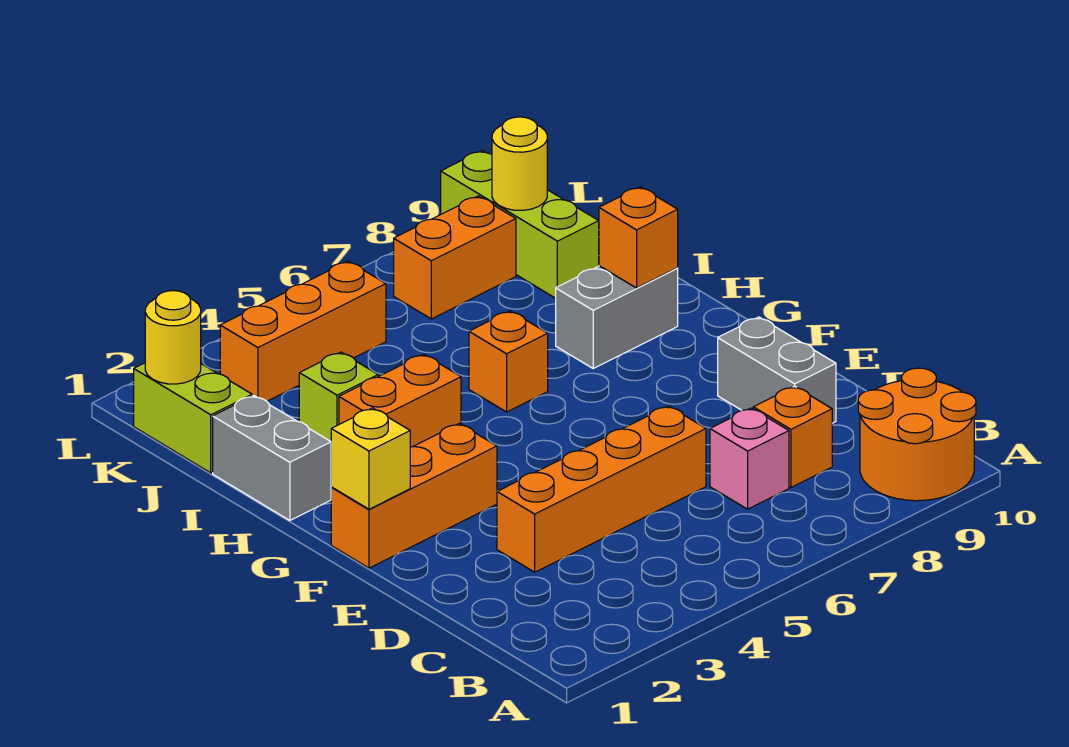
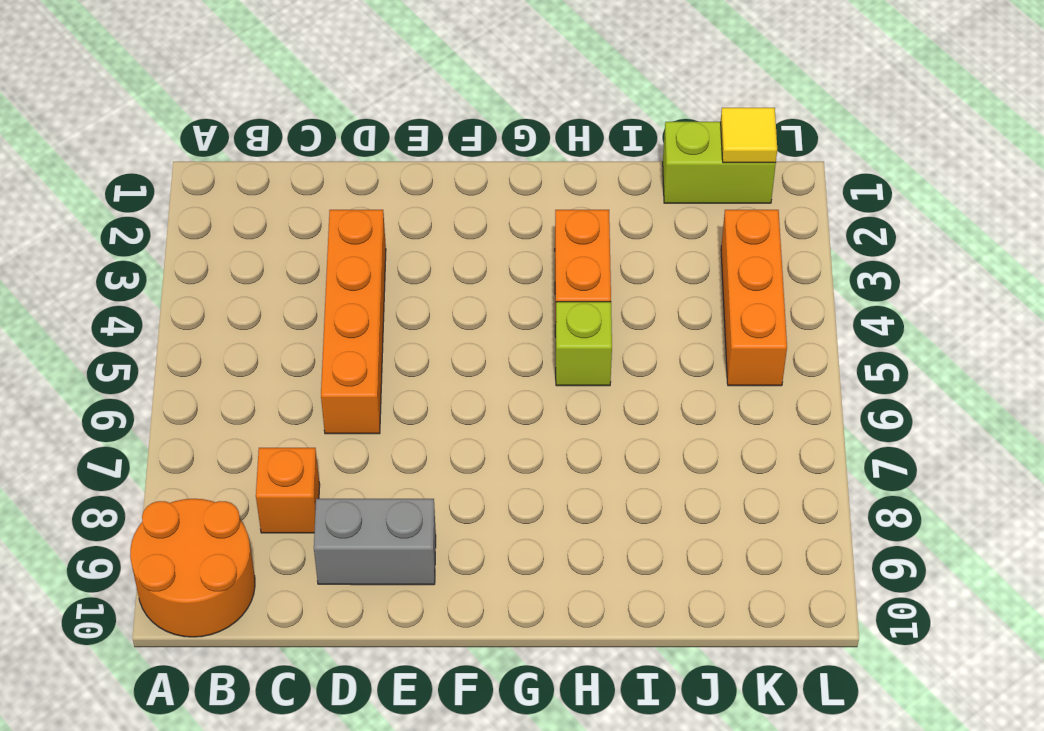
lime brick H5 level 1 -> lime brick I3 level 1
yellow tile K1 level 2 -> yellow round brick K1 level 2
none -> pink brick C7 level 1
none -> orange brick F1:F3 level 1
none -> grey brick H1:I1 level 1

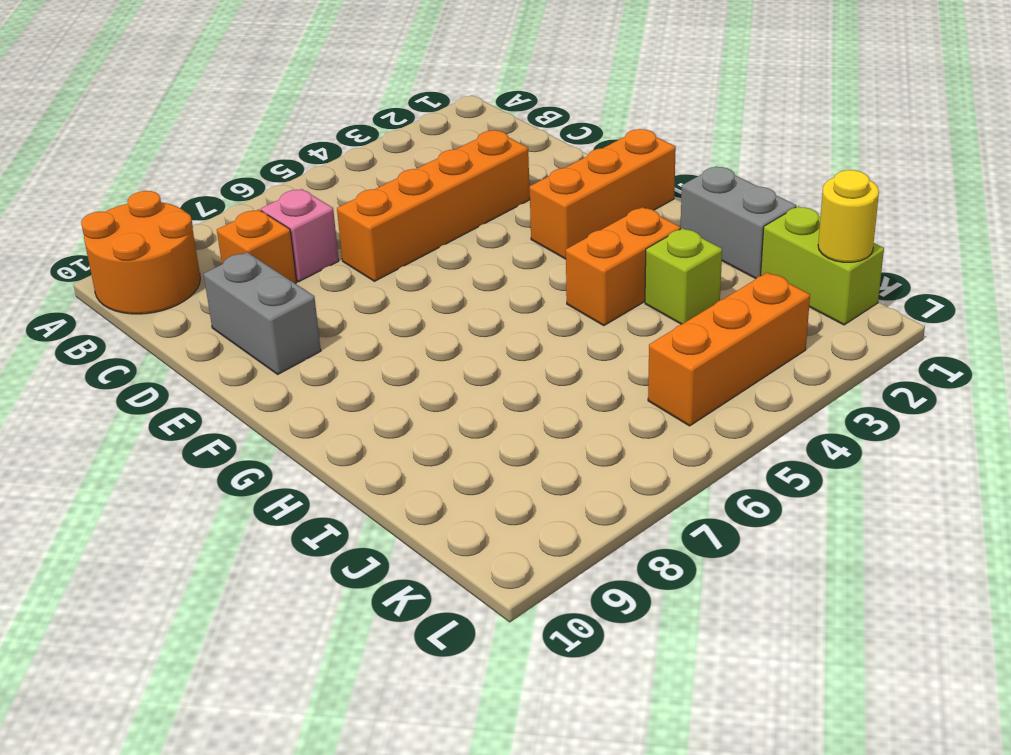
none -> orange brick H6 level 1
none -> grey brick H8:H9 level 1
none -> lime brick J9:L9 level 1

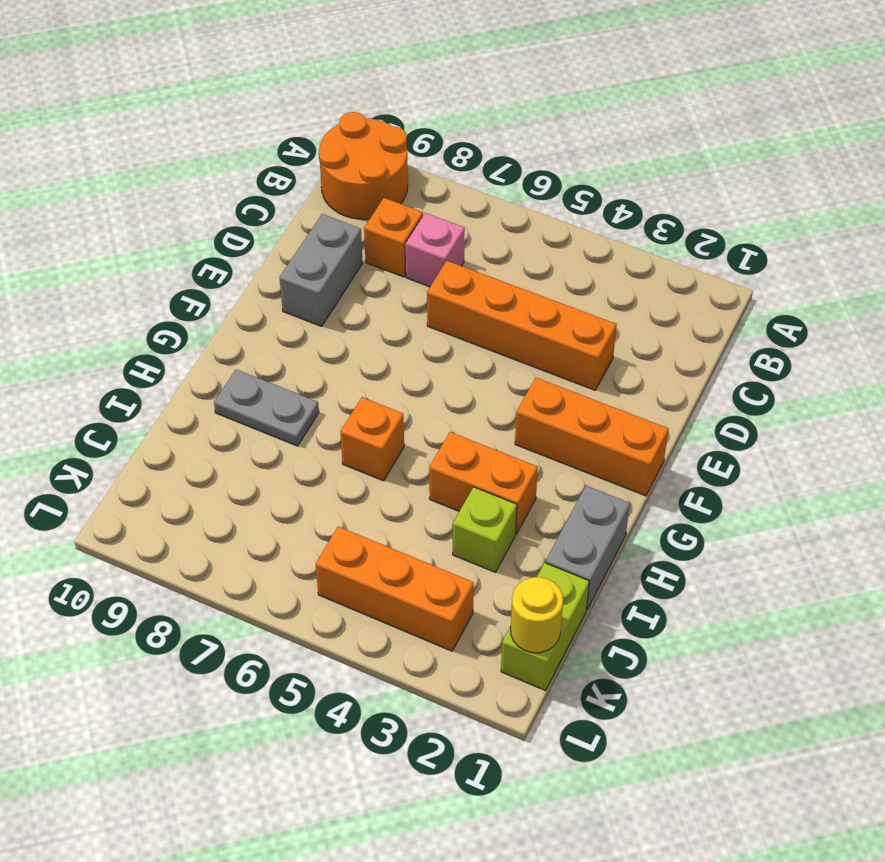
grey plate H8:H9 level 1 -> grey brick H8:H9 level 1
none -> lime brick J9:L9 level 1
none -> orange brick K7:K8 level 1
none -> yellow brick F1 level 2

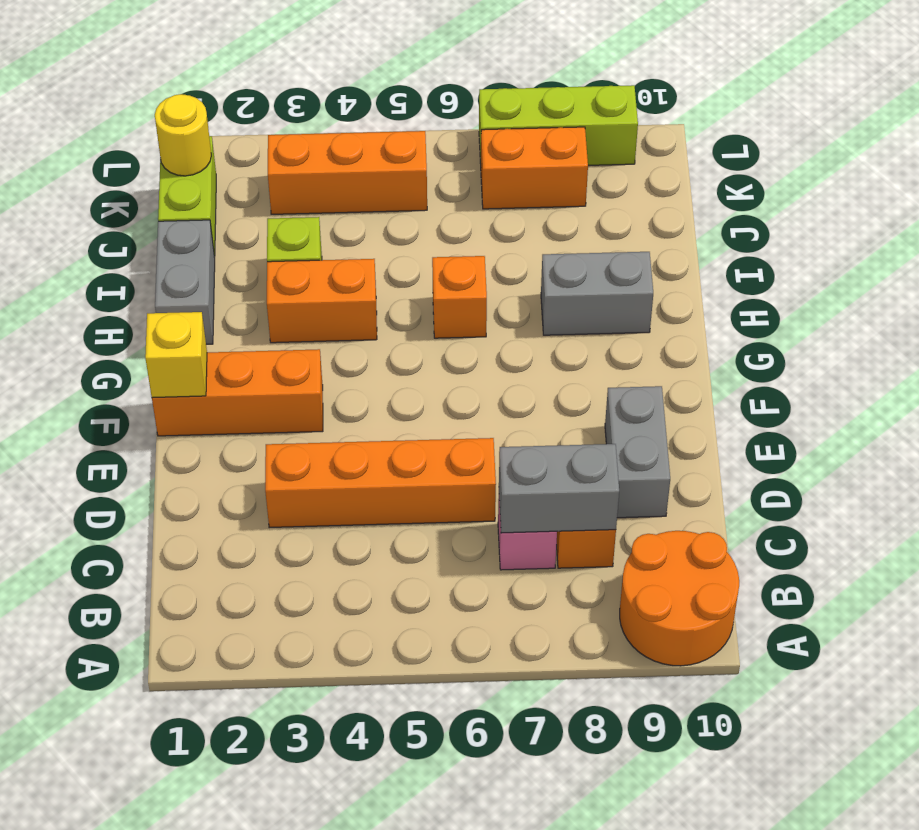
grey brick C7:C8 level 2 -> none
lime brick L7:L9 level 1 -> lime brick J9:L9 level 1
none -> orange brick H9 level 2
none -> yellow round brick K9 level 2

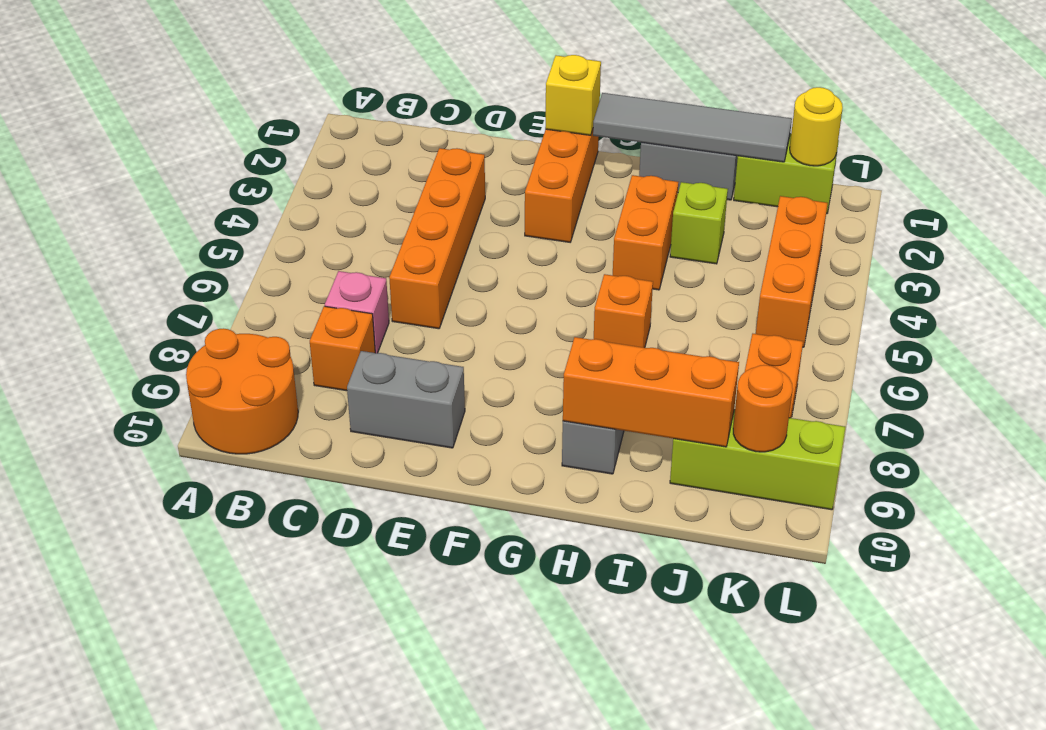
grey tile G1:J1 level 2 -> none
orange brick H9:J9 level 2 -> orange brick H9 level 2
orange round brick K9 level 2 -> yellow round brick K9 level 2

